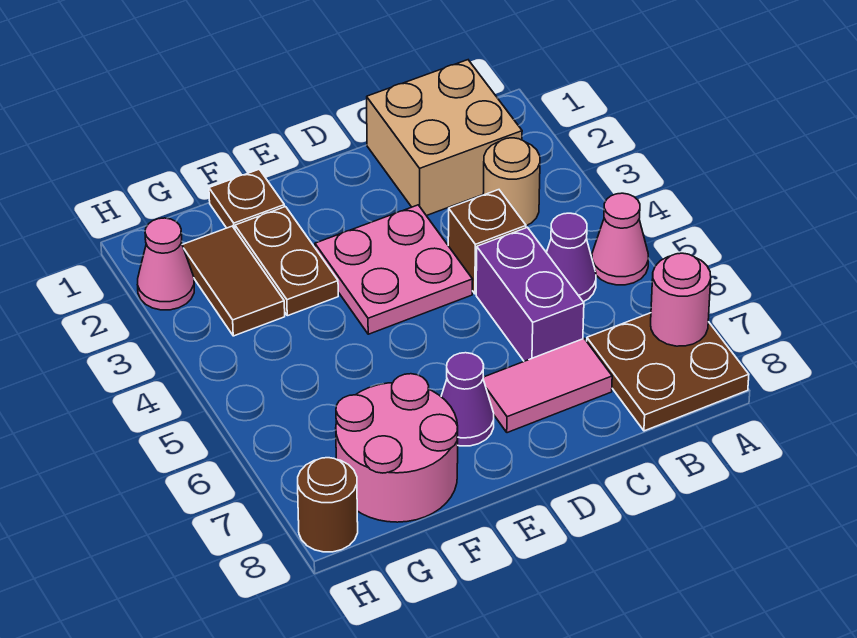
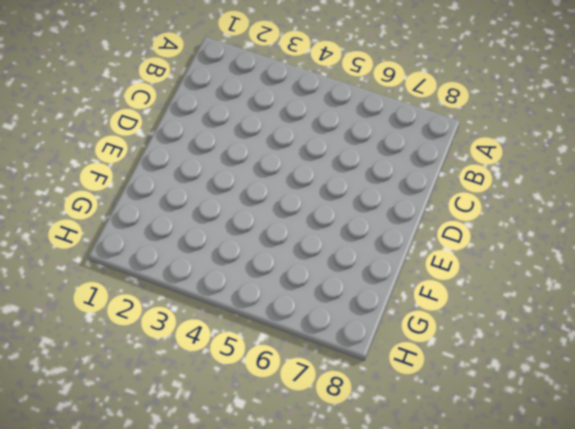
none -> pink cone A5 level 1
none -> brown plate A7:B8 level 1
none -> tan brick B1:C2 level 1

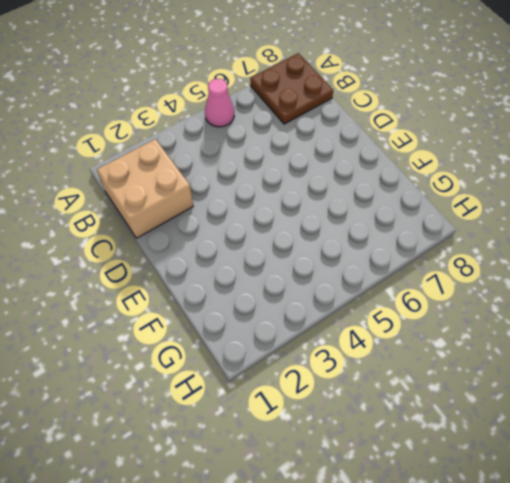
none -> tan round brick B3 level 1
none -> purple cone B5 level 1
none -> brown brick C4 level 1

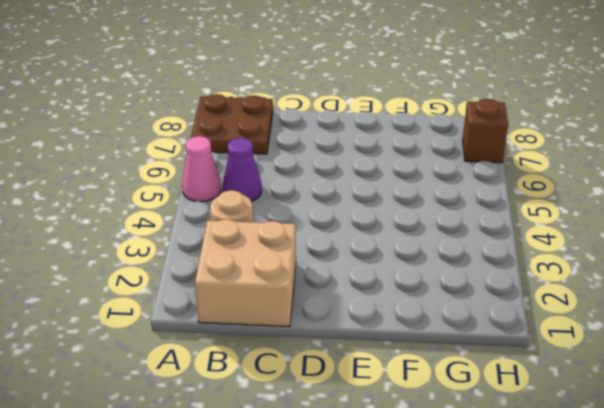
brown brick H7 level 1 -> brown brick C4 level 1
none -> purple brick C5:C6 level 1
none -> pink tile C7:D7 level 1
none -> pink plate D3:E4 level 1

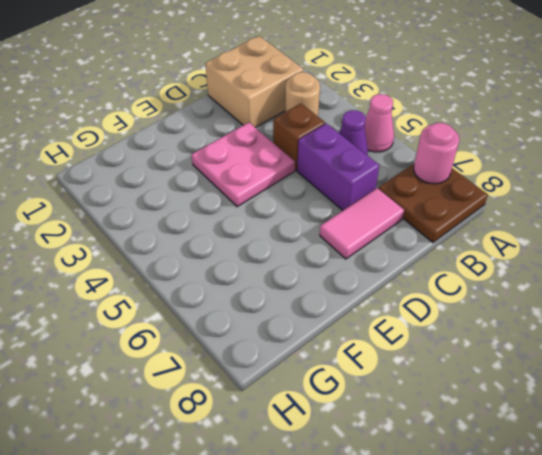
none -> purple cone E7 level 1
none -> brown plate F1 level 1
none -> brown plate F2:F3 level 1

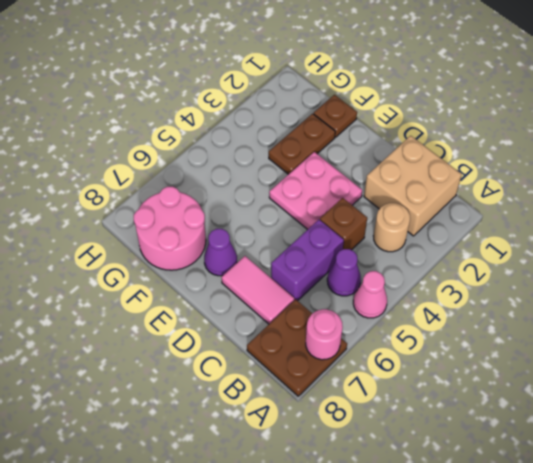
none -> brown tile G2:G3 level 1
none -> pink cone H2 level 1
none -> brown round brick H8 level 1

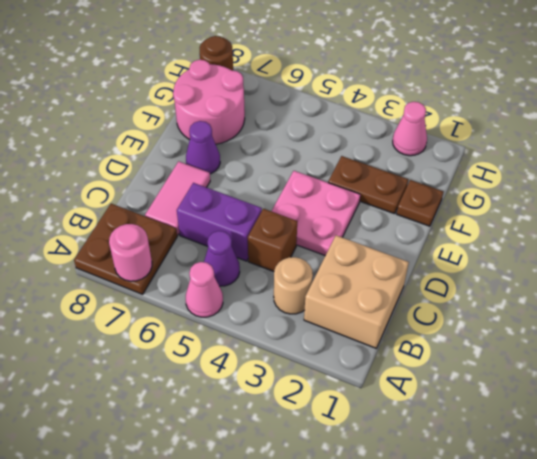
none -> brown tile G2:G3 level 1

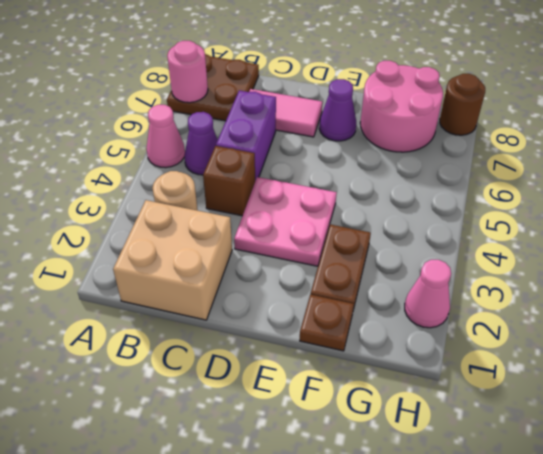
none -> brown tile G2:G3 level 1

